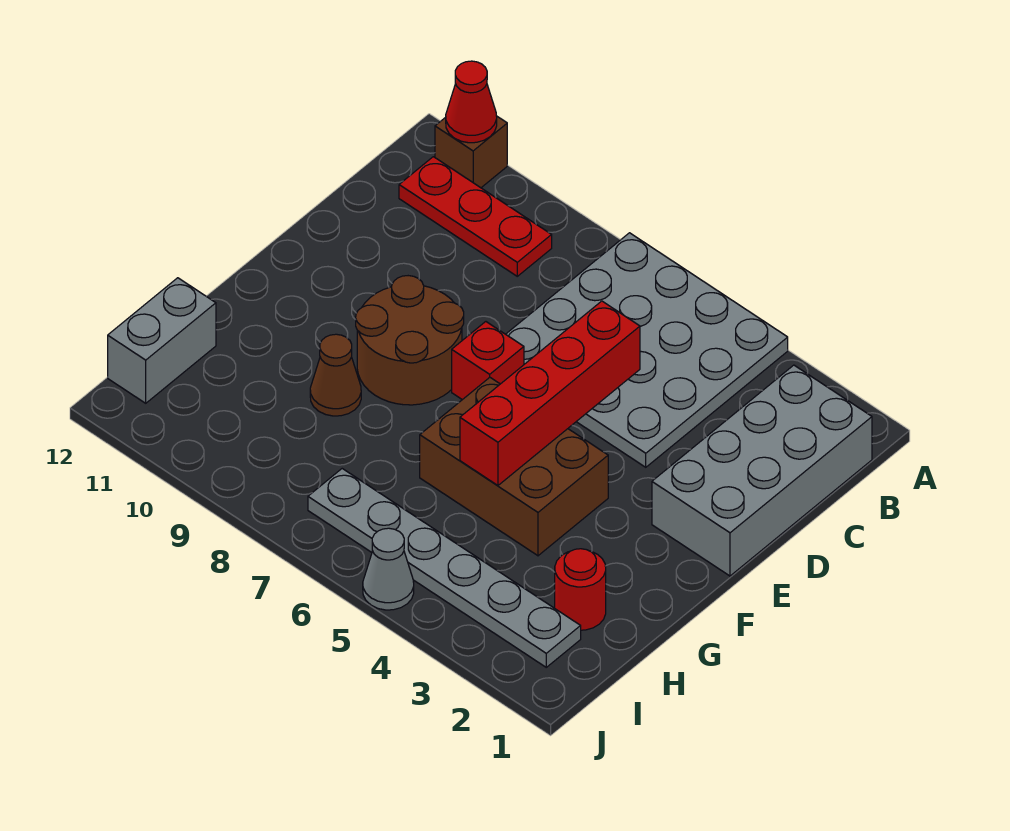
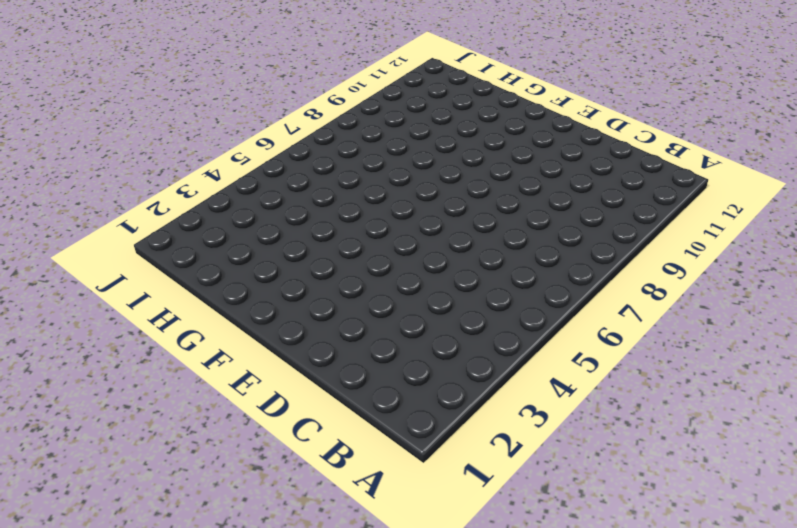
none -> grey plate A4:D7 level 1
none -> brown brick A11 level 1
none -> grey brick B1:E2 level 1

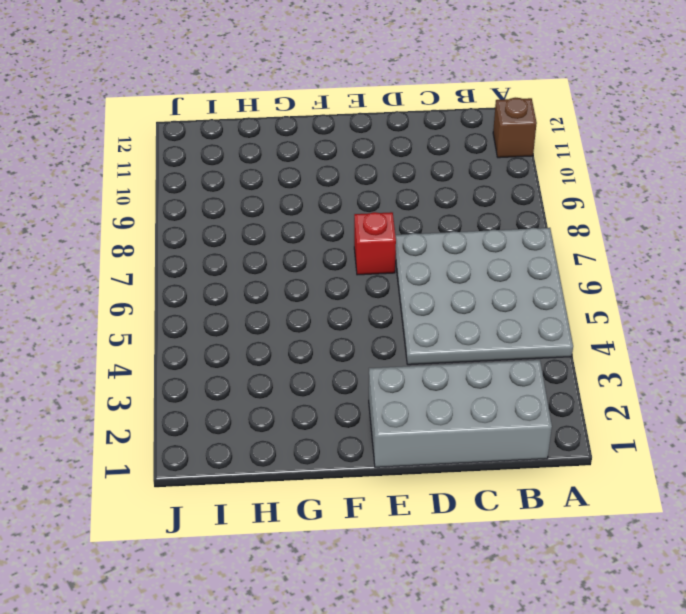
none -> red plate B9:B11 level 1
none -> brown round brick E8:F9 level 1
none -> brown brick F4:G6 level 1

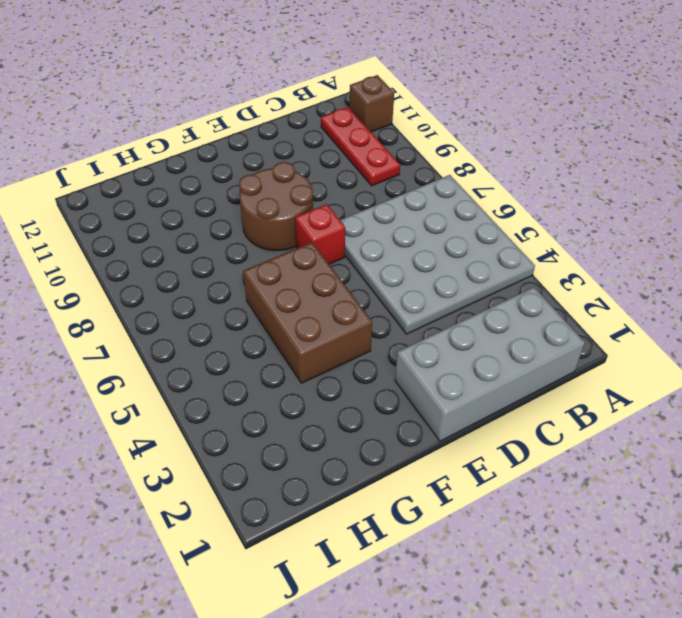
none -> brown cone G9 level 1
none -> red round brick H2 level 1
none -> grey brick H12:I12 level 1

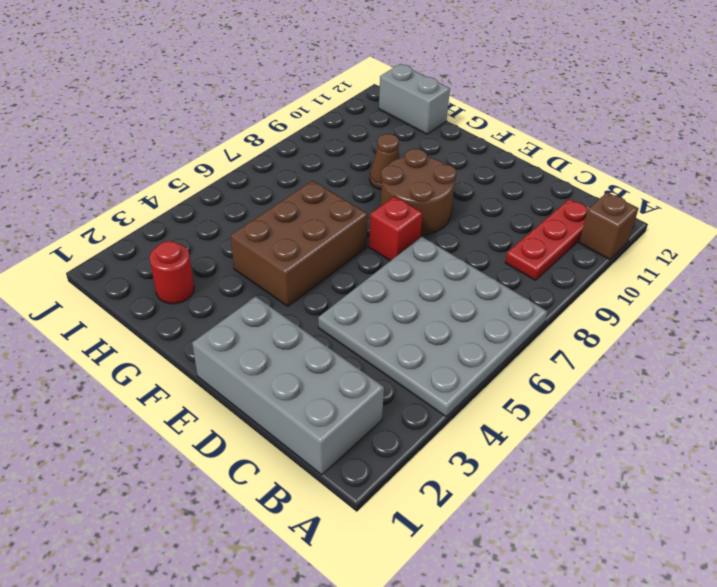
none -> grey plate I2:I7 level 1
none -> grey cone J5 level 1
none -> red cone A11 level 2

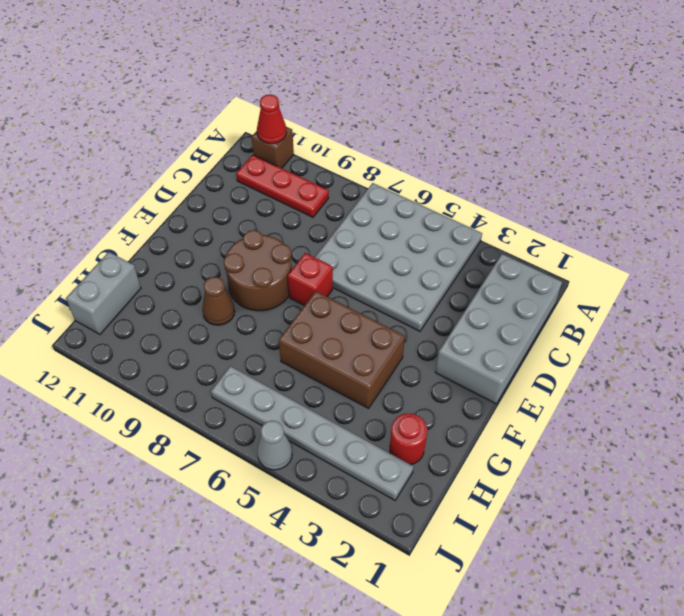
none -> red brick D5:G5 level 2

